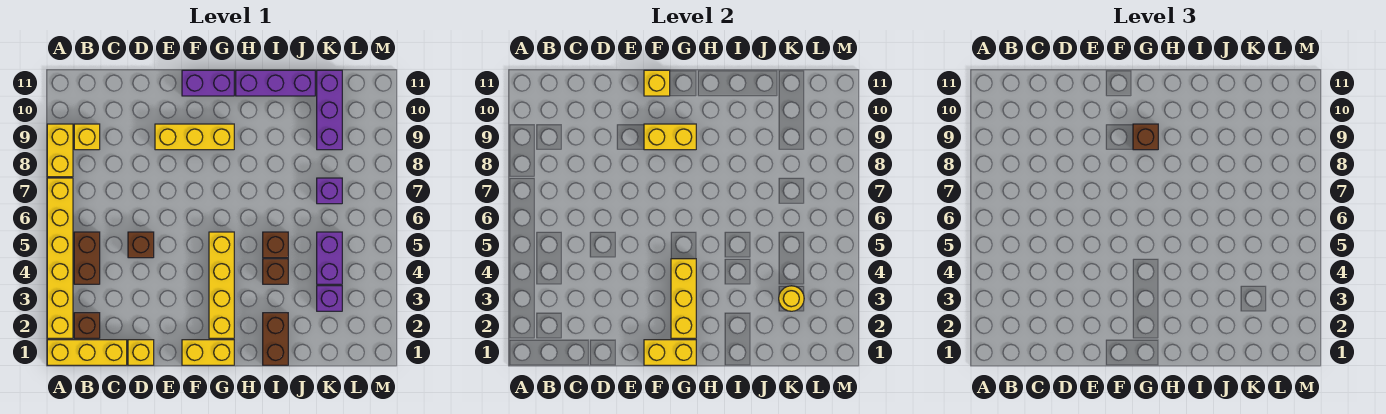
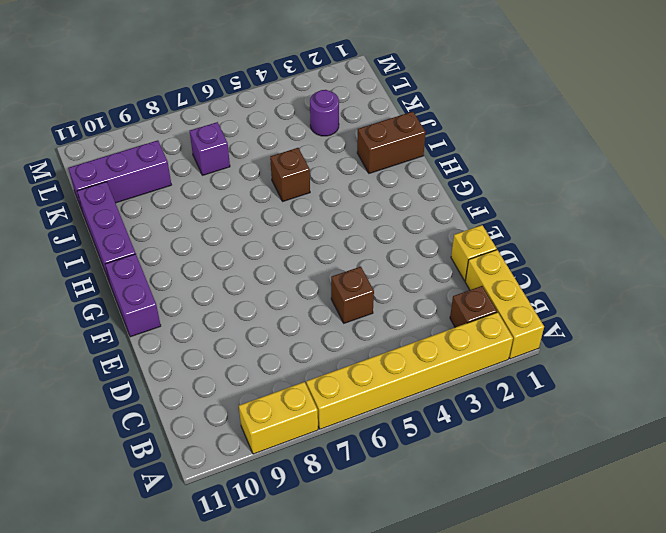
purple round brick K3 level 1 -> purple brick K3 level 1
none -> brown brick B4:B5 level 1
none -> yellow brick B9 level 1
none -> yellow brick E9:G9 level 1

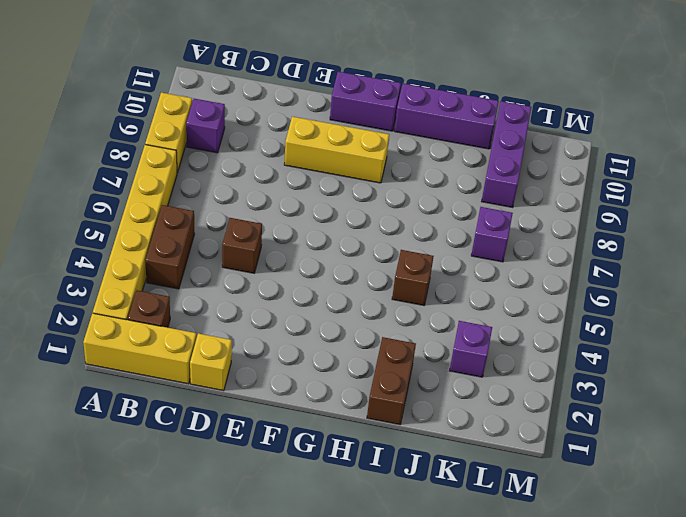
purple brick B9 level 1 -> yellow brick B9 level 1
none -> yellow brick F1:G1 level 1
none -> yellow brick G2:G5 level 1
none -> brown brick I4 level 1

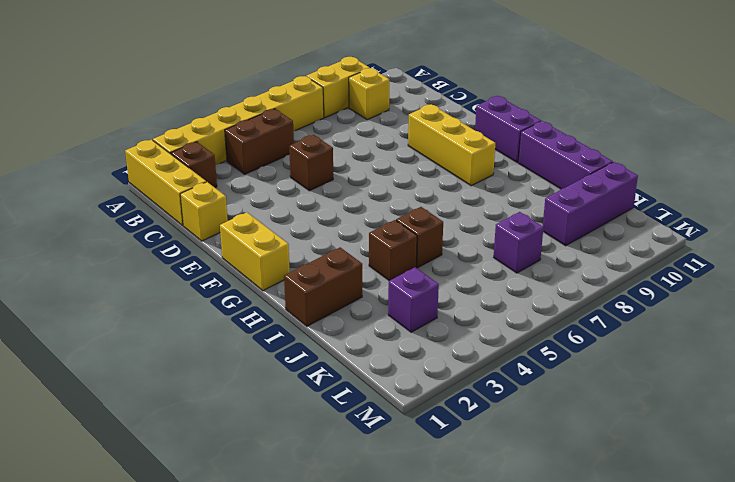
none -> yellow brick G2:G5 level 1
none -> purple brick K4:K5 level 1
none -> yellow brick F1:G1 level 2

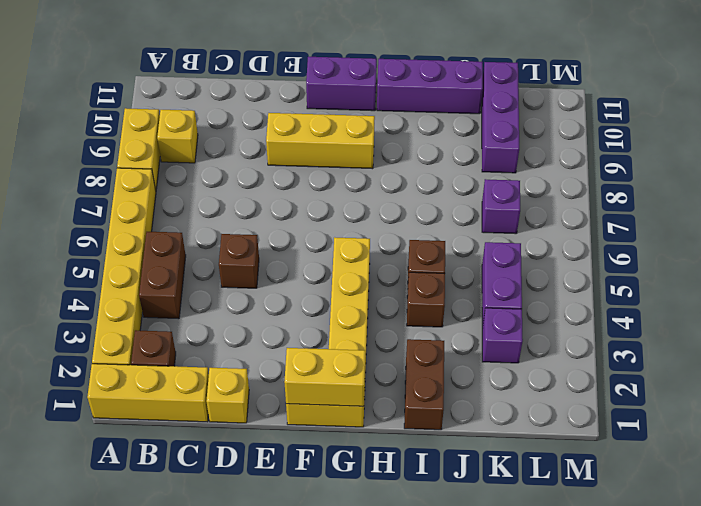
none -> yellow brick F9:G9 level 2
none -> yellow brick F11 level 2
none -> yellow brick G2:G4 level 2

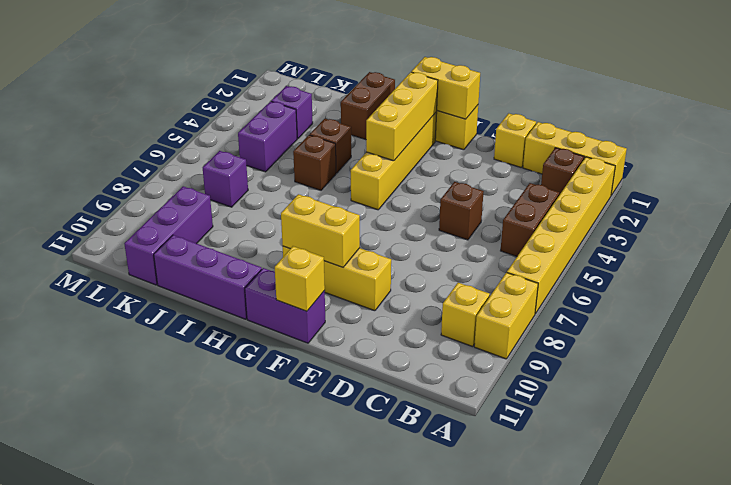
none -> yellow round brick K3 level 2
none -> brown brick G9 level 3

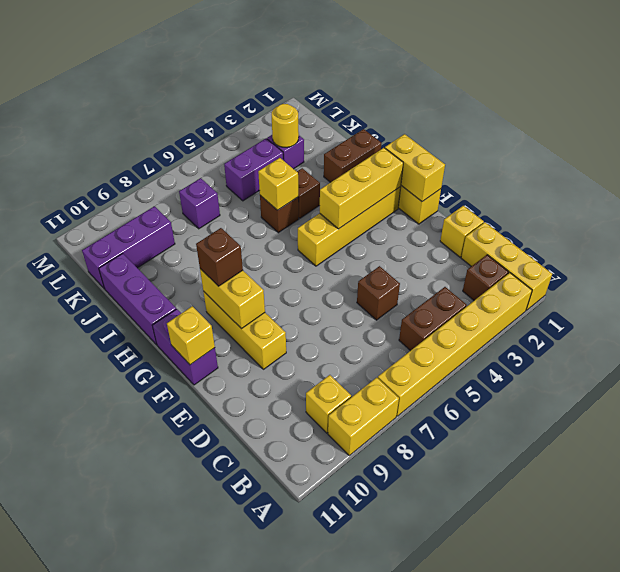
yellow brick I5 level 2 -> none

